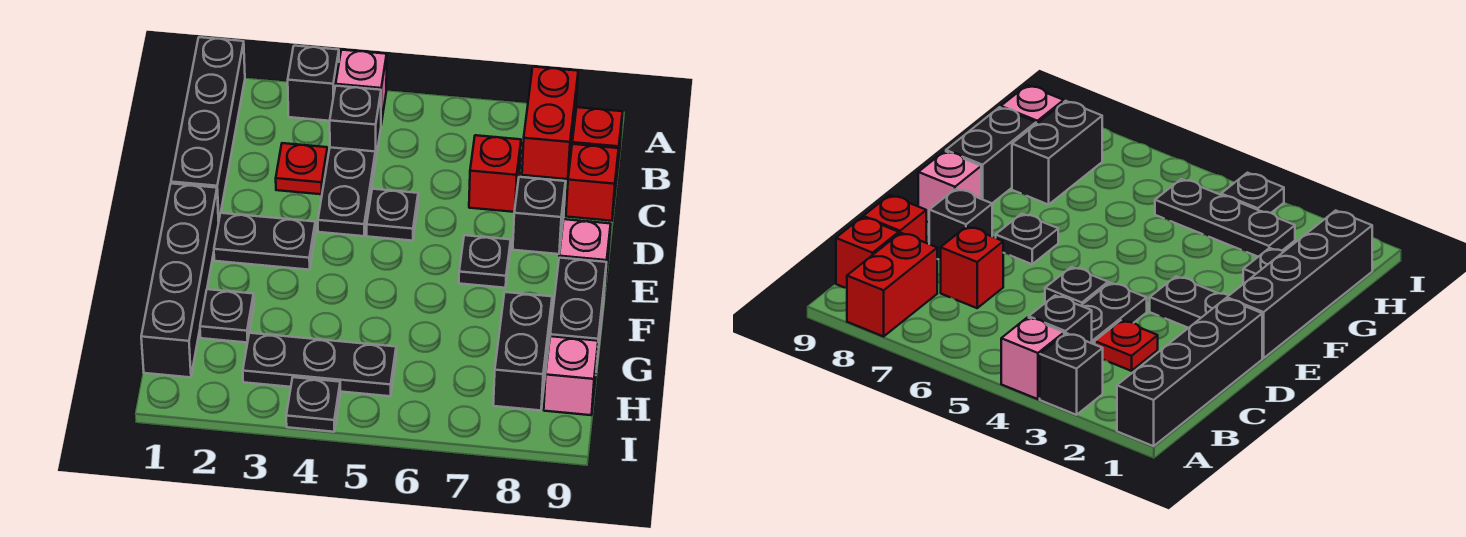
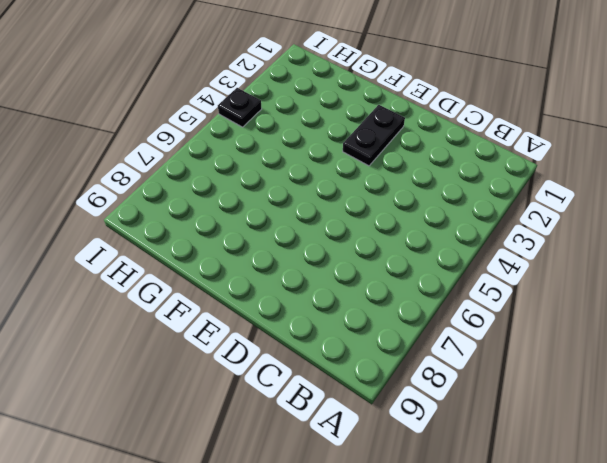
none -> black brick A1:D1 level 1
none -> black brick A3 level 1
none -> pink brick A4 level 1

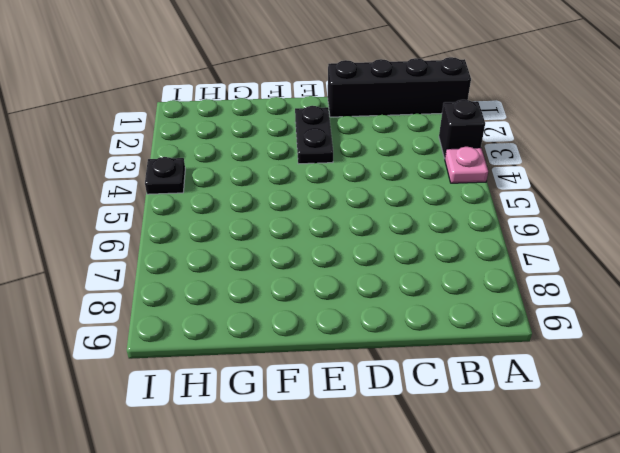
pink plate A4 level 1 -> pink brick A4 level 1
none -> red brick A8:B8 level 1
none -> black brick B4 level 1
none -> red brick B9 level 1

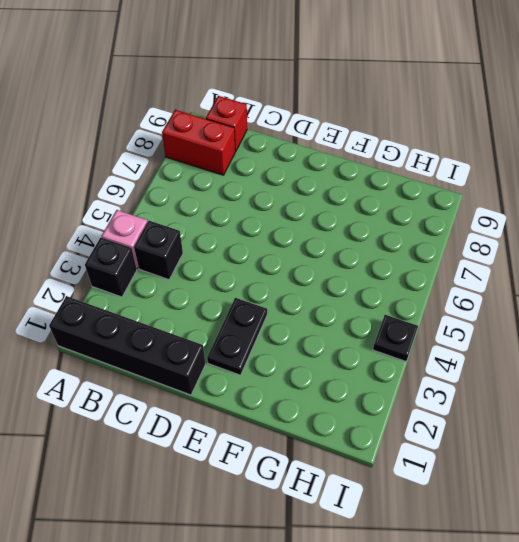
none -> red plate C3 level 1
none -> black plate C4:D4 level 1
none -> red brick C7 level 1

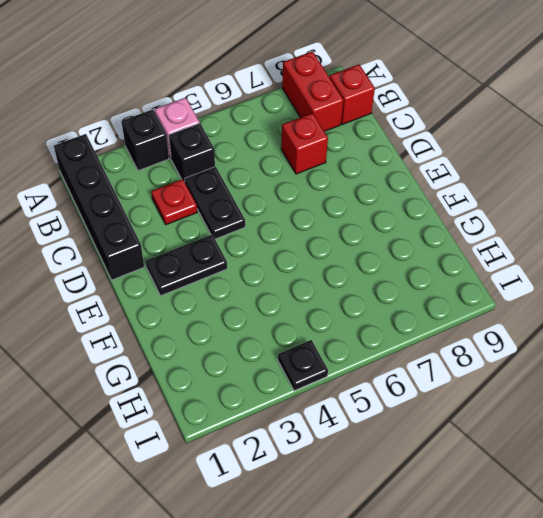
none -> red brick C9 level 1
none -> black plate D5 level 1
none -> black brick D8 level 1

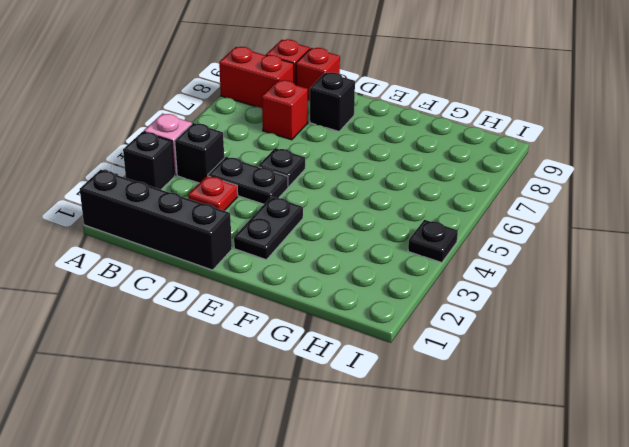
none -> black brick E1:H1 level 1
none -> black plate E7 level 1
none -> pink brick E9 level 1

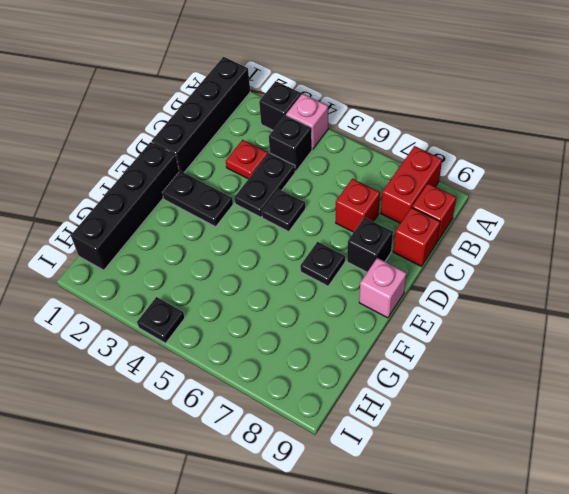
none -> black brick F9:G9 level 1
none -> black plate G2 level 1
none -> black brick G8:H8 level 1

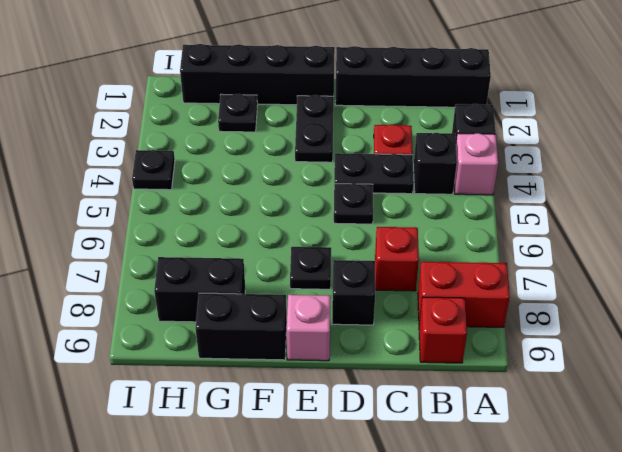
none -> red brick C9 level 1
none -> black plate H3:H5 level 1
none -> pink brick H9 level 1

